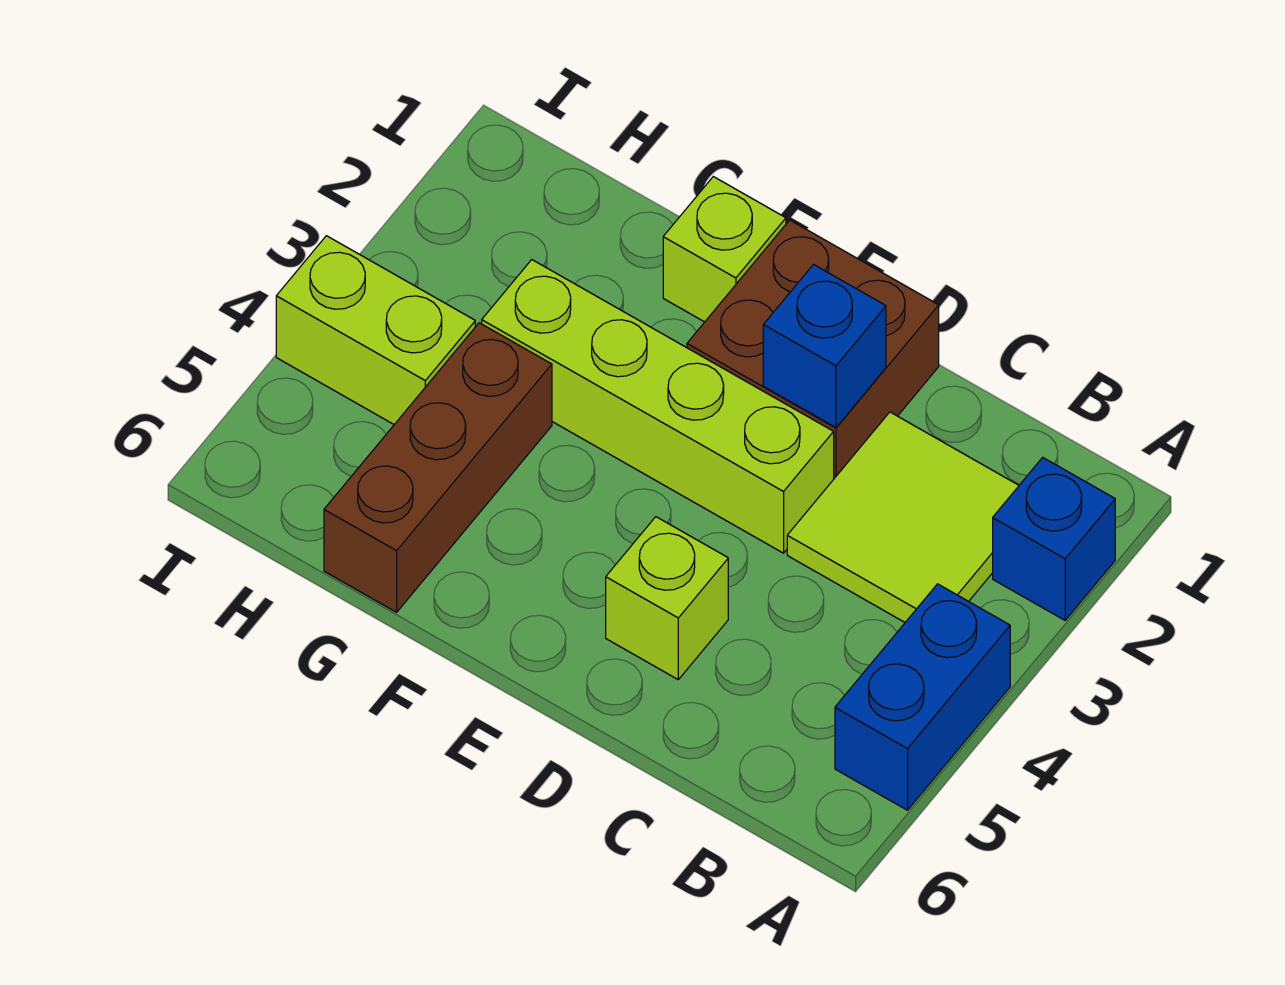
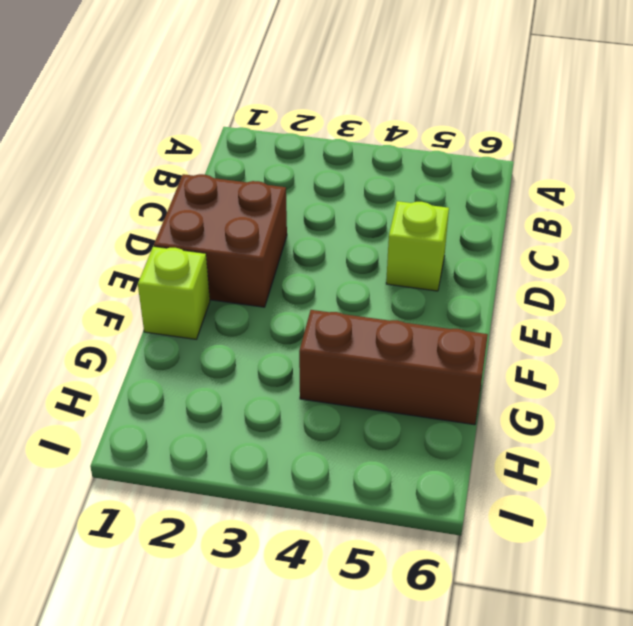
none -> blue brick A2 level 1
none -> blue brick A4:A5 level 1

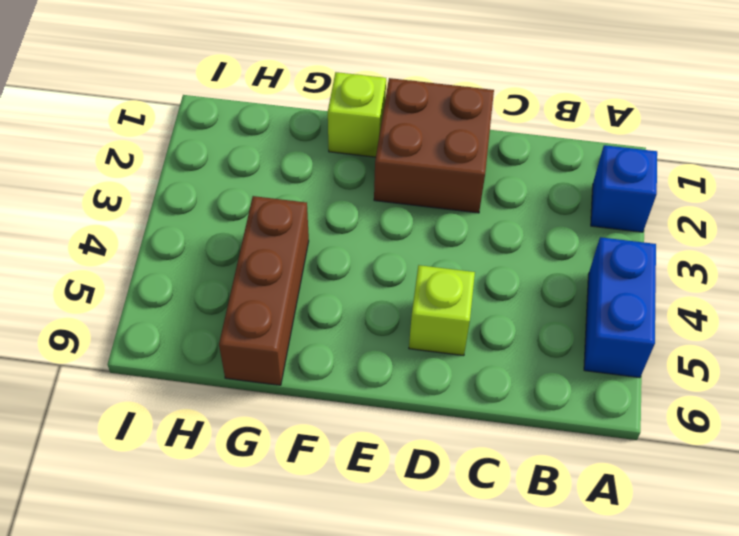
none -> lime tile B2:C3 level 1
none -> lime brick D3:G3 level 1

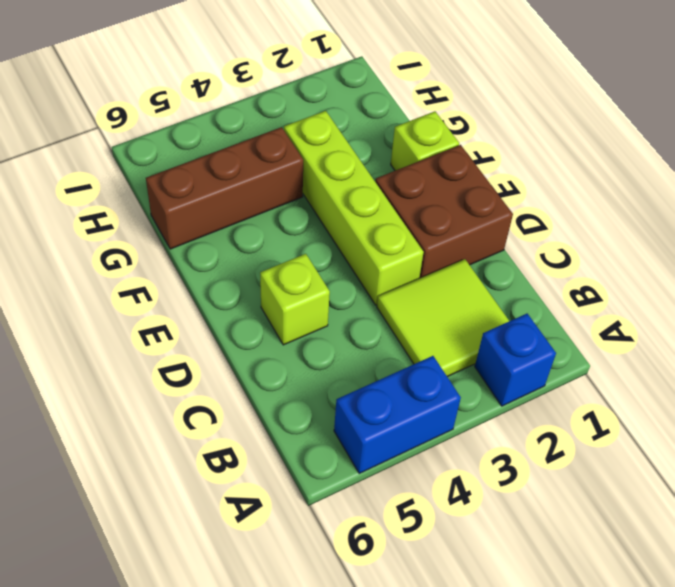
none -> lime brick H4:I4 level 1
none -> blue brick D2 level 2

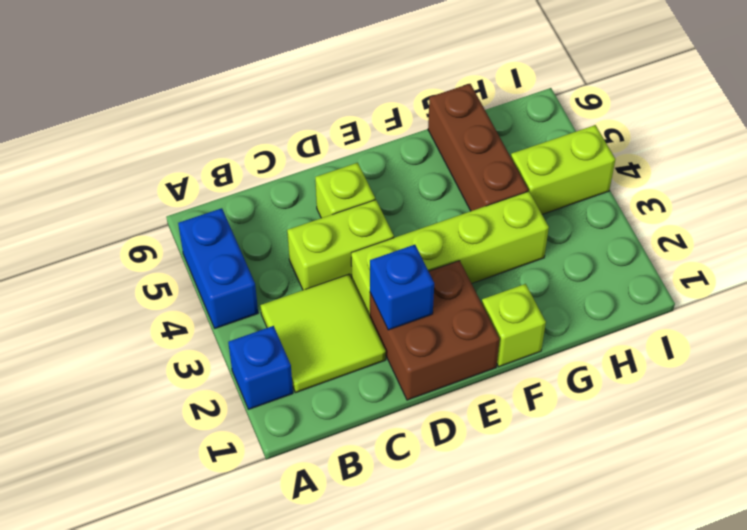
lime brick C4:D4 level 1 -> none

